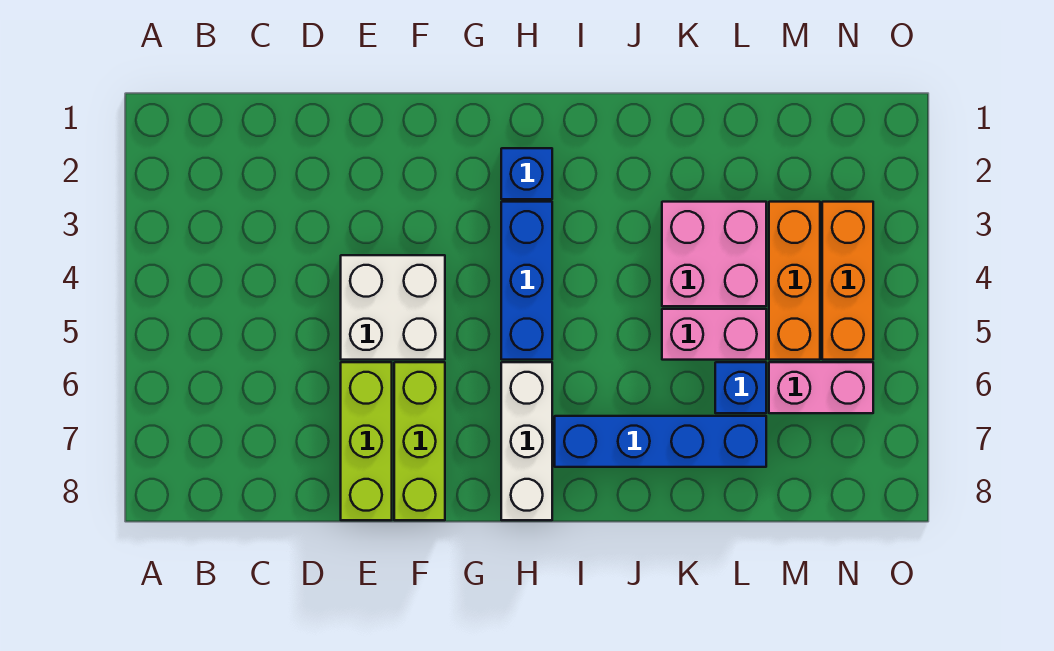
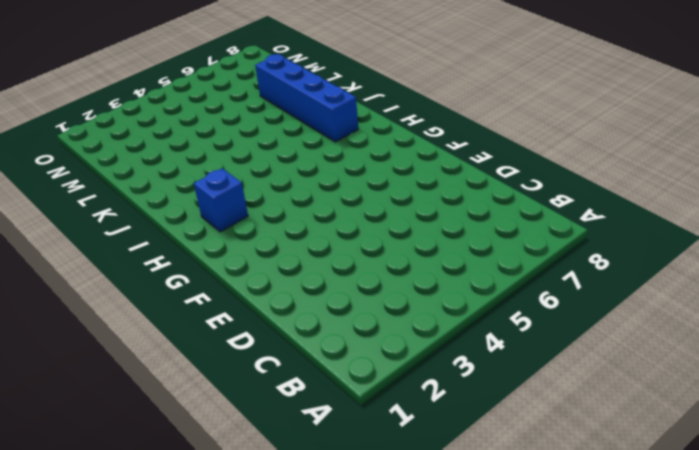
none -> white brick E4:F5 level 1
none -> lime brick E6:E8 level 1
none -> lime brick F6:F8 level 1

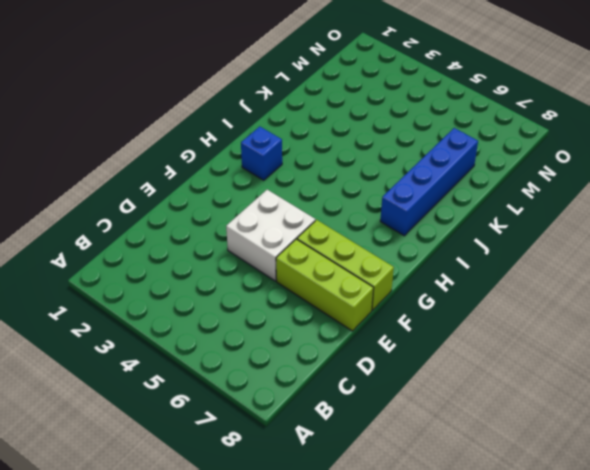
none -> blue brick H3:H5 level 1
none -> white brick H6:H8 level 1
none -> pink brick K3:L4 level 1

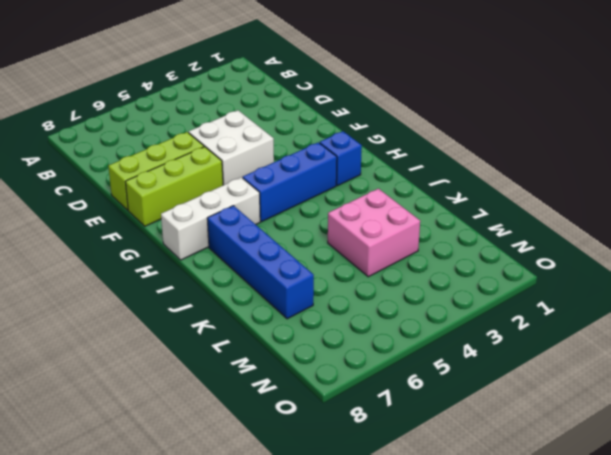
none -> pink brick K5:L5 level 1
none -> blue brick L6 level 1
none -> orange brick M3:M5 level 1

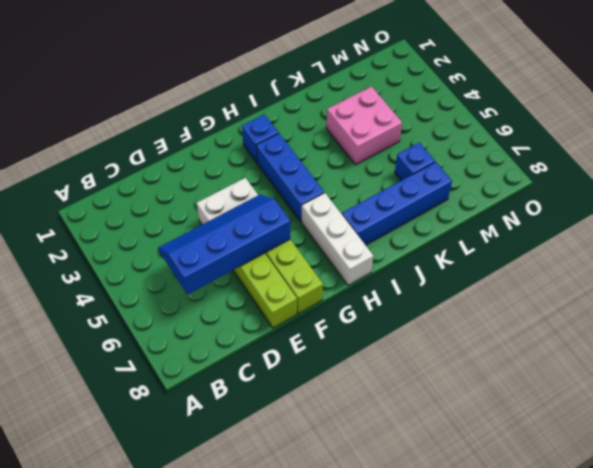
blue slope C5:F6 level 2 top 6 -> none
none -> pink brick K5:L5 level 1
none -> orange brick M3:M5 level 1
none -> pink brick M6:N6 level 1

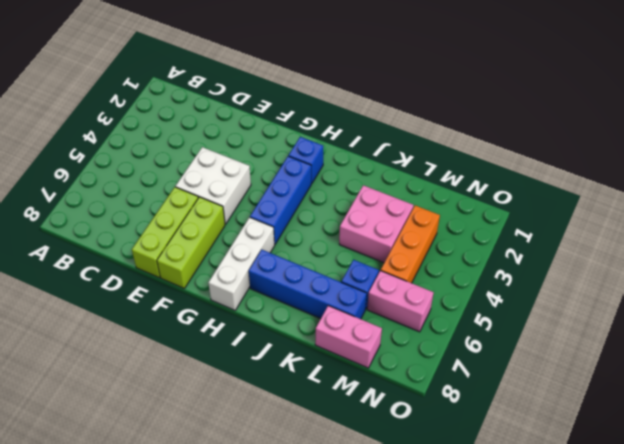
pink brick L8:M8 level 1 -> pink brick K5:L5 level 1
none -> orange brick N3:N5 level 1

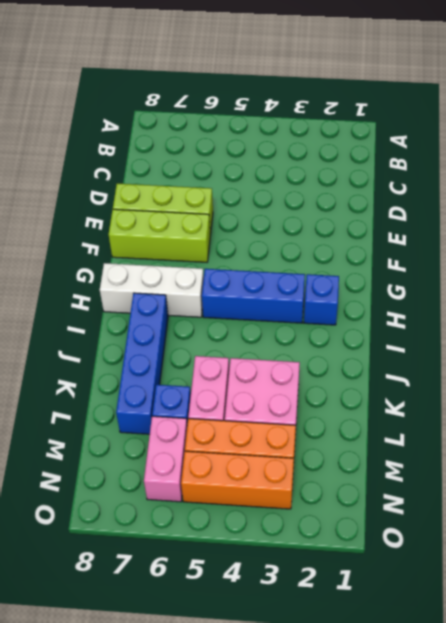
none -> white brick E4:F5 level 1

